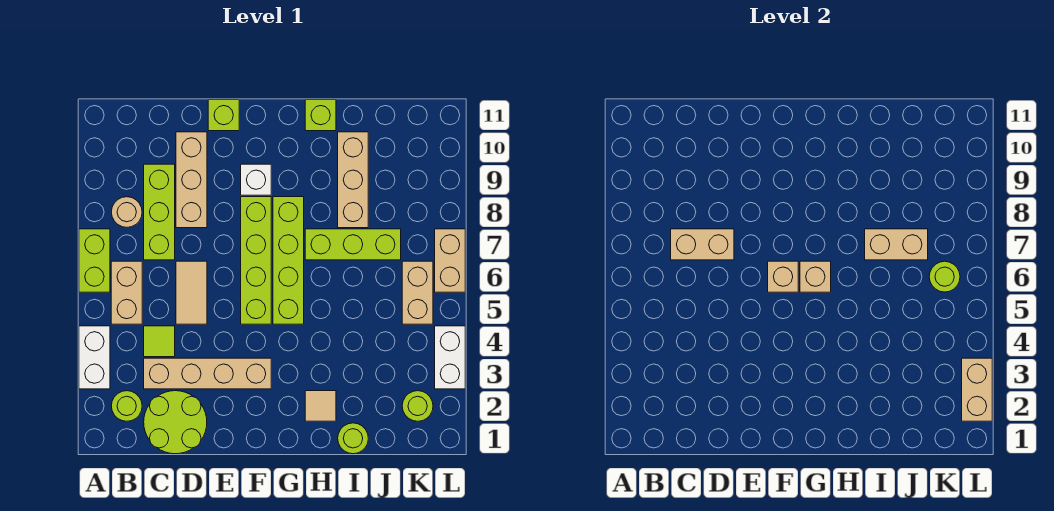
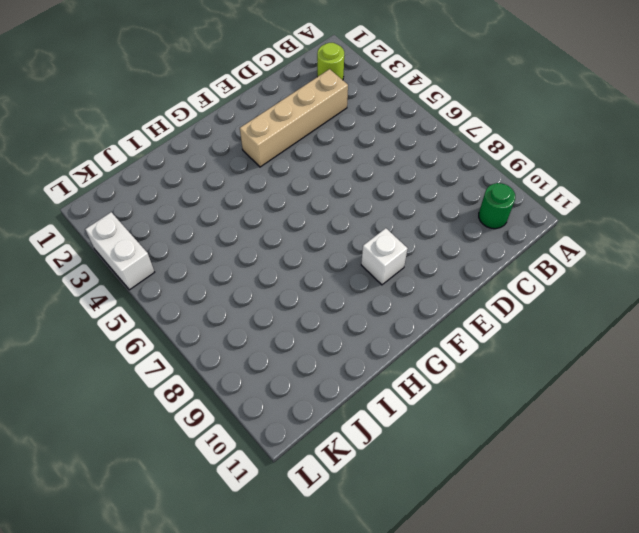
green round brick B10 level 1 -> none
none -> white brick A3:A4 level 1
none -> lime brick A6:A7 level 1
none -> tan brick B5:B6 level 1
none -> tan round brick B8 level 1

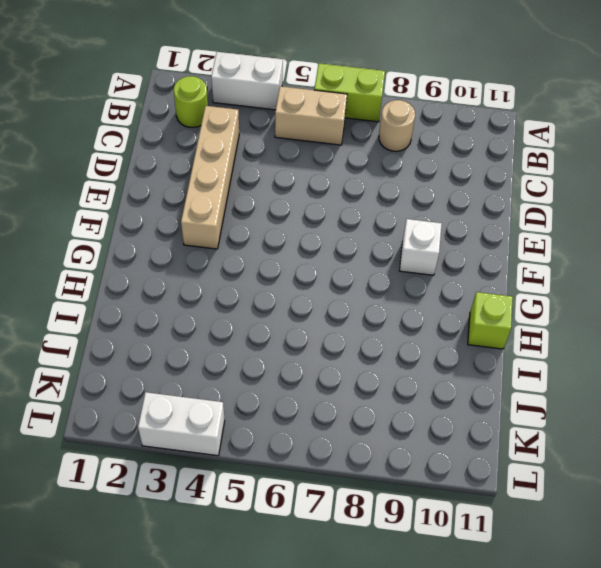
none -> lime round brick C1:D2 level 1
none -> lime tile C4 level 1
none -> lime brick C7:C9 level 1
none -> tan tile D5:D6 level 1

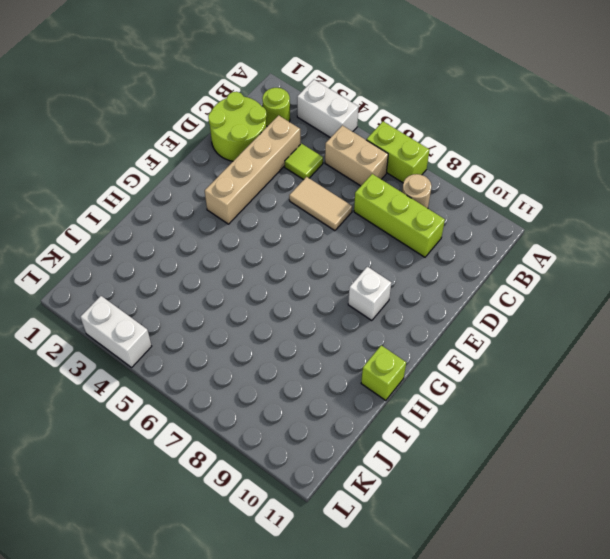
none -> tan brick D8:D10 level 1
none -> lime brick E11 level 1
none -> lime brick F5:F8 level 1
none -> lime brick G5:G8 level 1

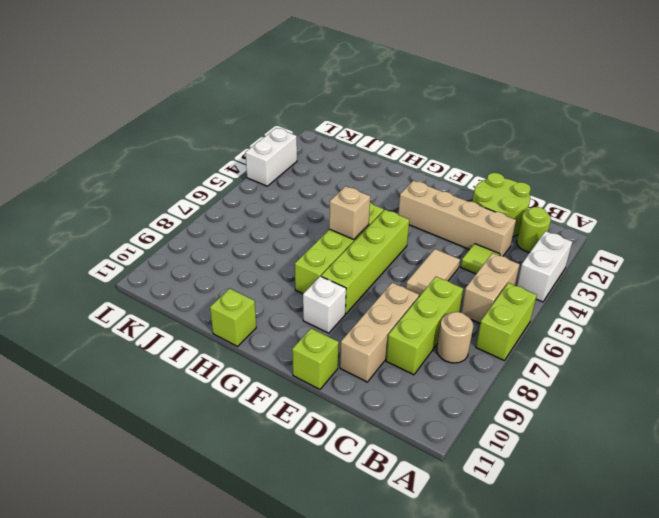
none -> tan tile H2 level 1
none -> lime brick H7:J7 level 1
none -> lime round brick I1 level 1
none -> tan brick I8:I10 level 1

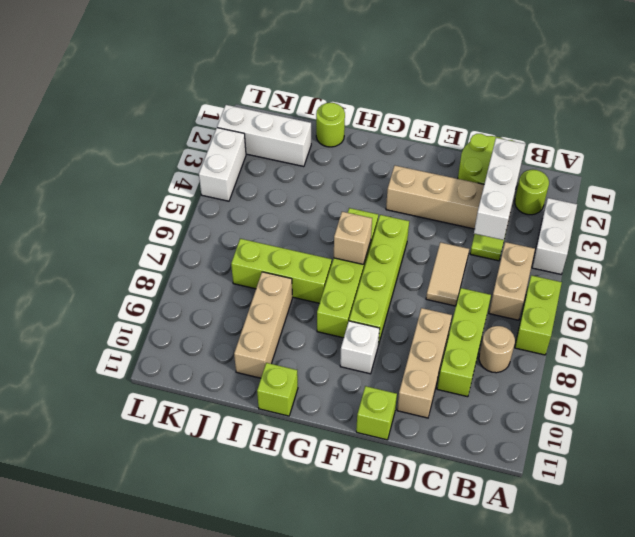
white brick C2:C4 level 2 -> none
white brick J2:L2 level 1 -> lime round brick K2 level 1
none -> tan tile H2 level 1
none -> tan brick K5:K6 level 1
none -> tan brick L6:L7 level 1
none -> tan brick C7:D7 level 2

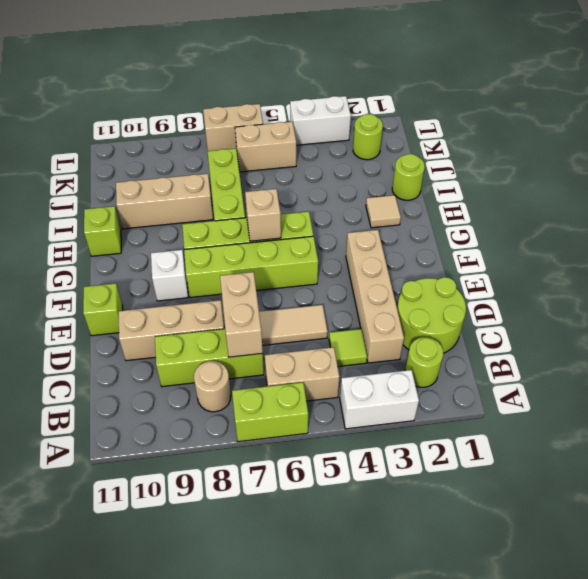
none -> tan brick F6 level 2
none -> tan brick I7:J7 level 2
none -> lime round brick K6 level 2
none -> tan brick L2:L3 level 2

